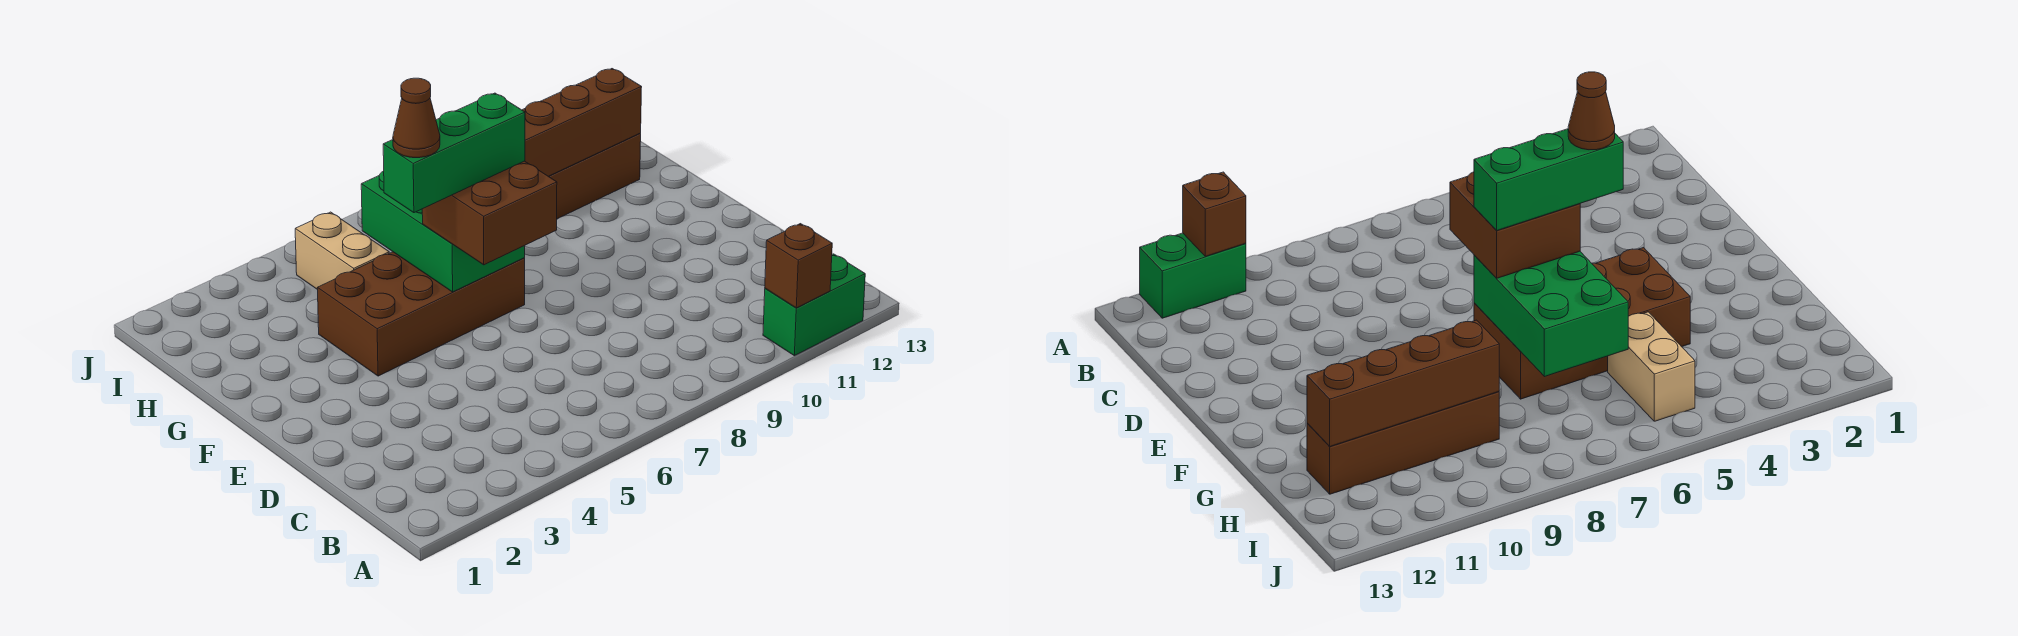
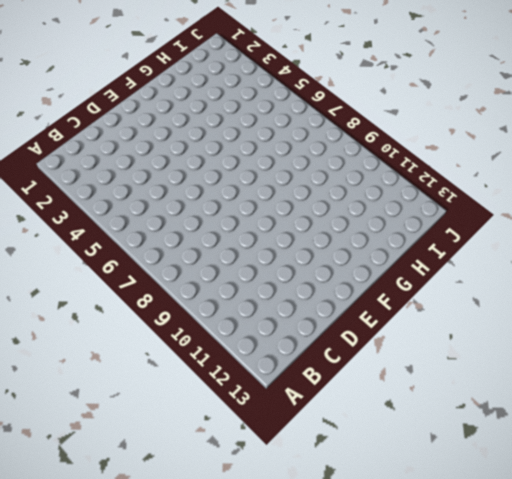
none -> green brick A11:A12 level 1
none -> brown brick F4:G7 level 1

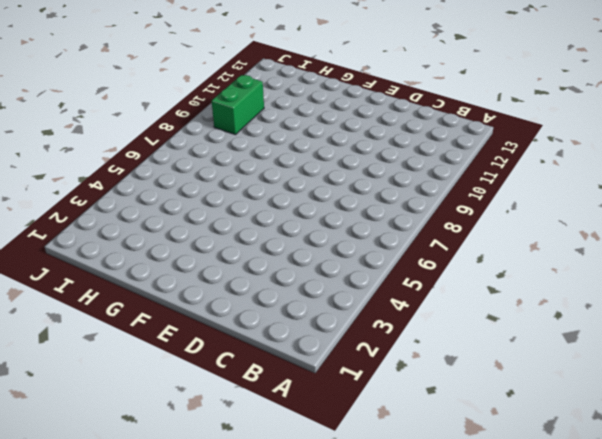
green brick I9:I10 level 1 -> green brick A11:A12 level 1
none -> brown brick F4:G7 level 1
none -> tan brick H5:I5 level 1

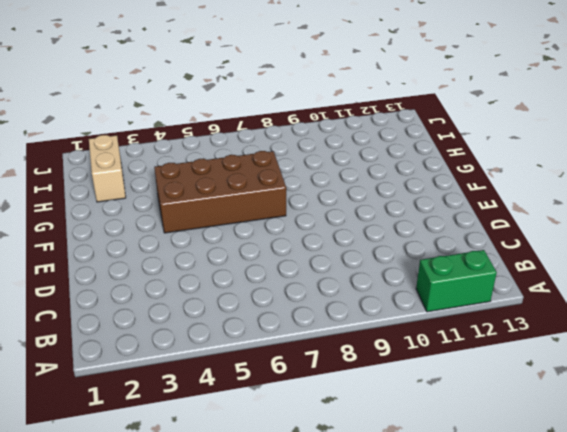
tan brick H2:I2 level 1 -> tan brick H5:I5 level 1
none -> brown brick H9:H12 level 1
none -> brown brick A11 level 2

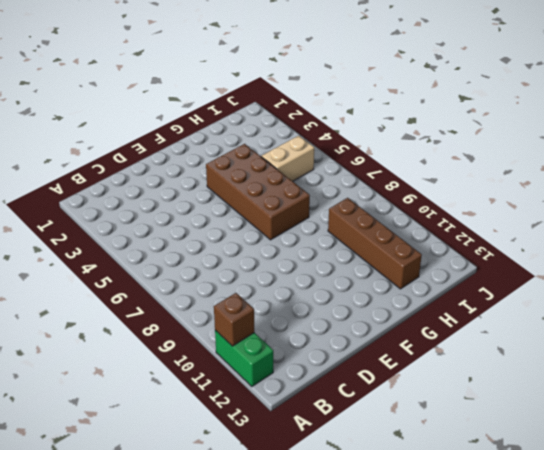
none -> green brick F6:H7 level 2
none -> brown brick H9:H12 level 2

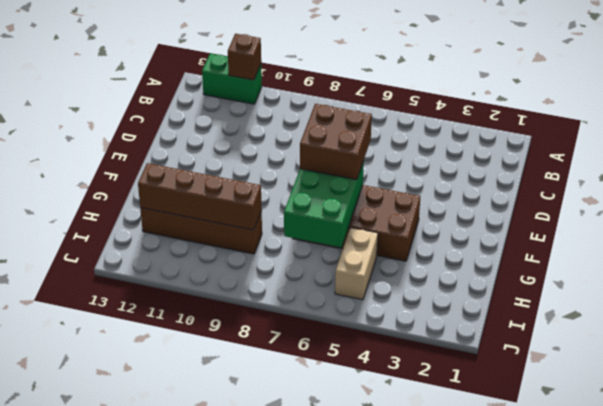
none -> green brick F5:F7 level 4
none -> brown cone F5 level 5

